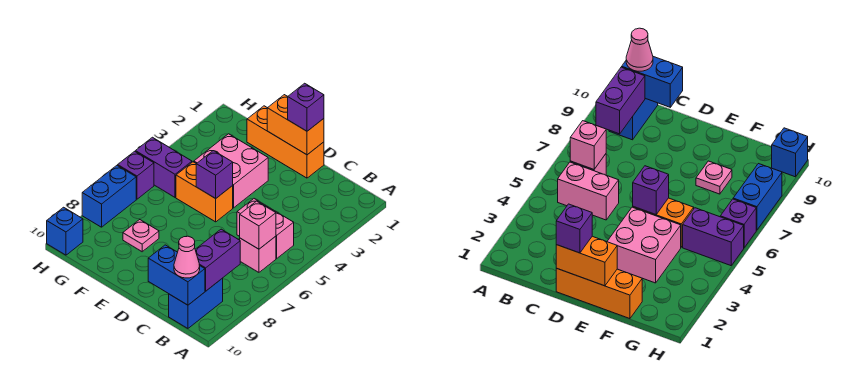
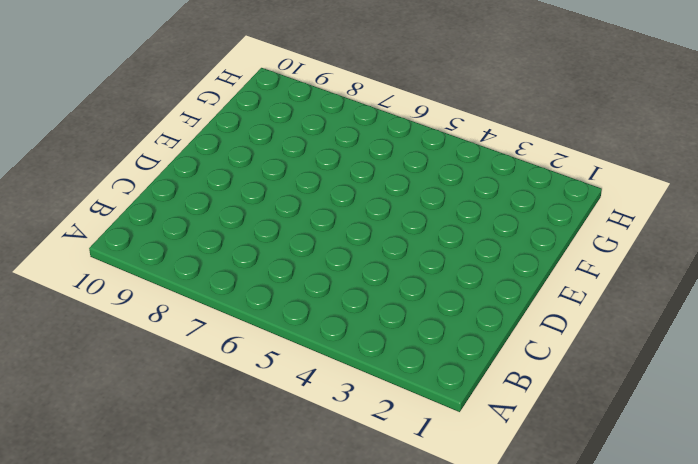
none -> pink brick B5:C5 level 1
none -> pink brick B6 level 1
none -> blue brick B9:B10 level 1

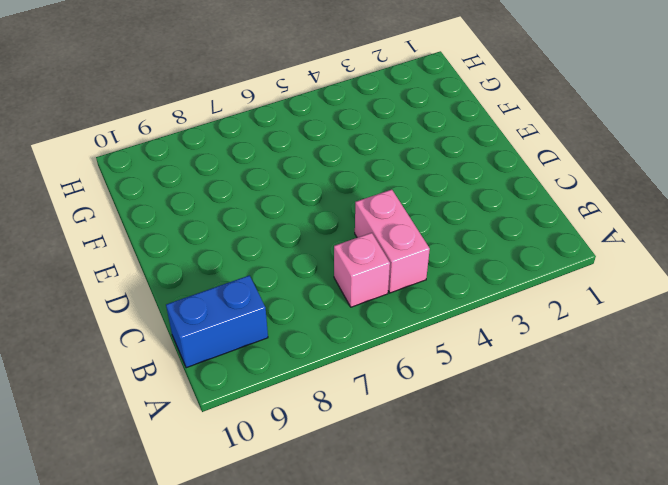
none -> orange brick D1:F1 level 1
none -> pink brick E3:F4 level 1
none -> orange brick E5:F5 level 1

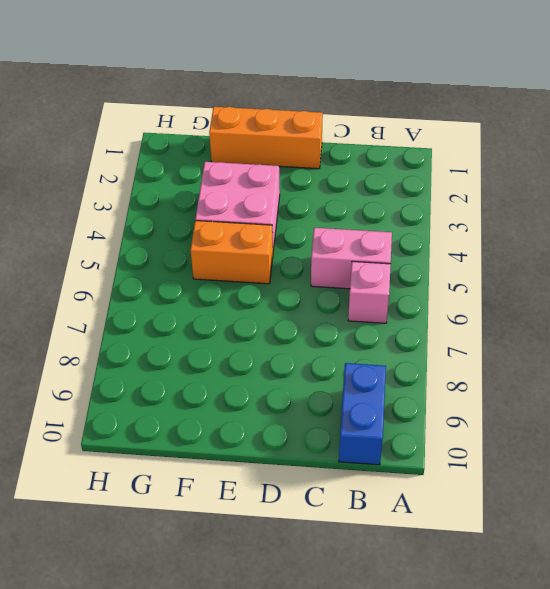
none -> pink plate F8 level 1
none -> purple brick G5:H5 level 1
none -> purple brick H6 level 1

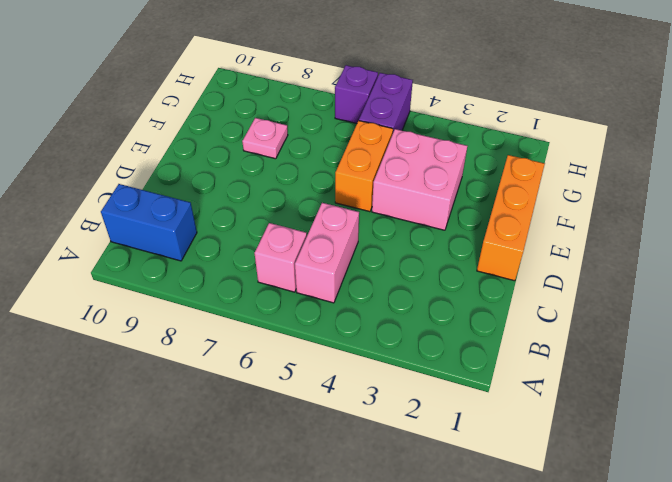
none -> blue brick H7:H8 level 1
none -> blue brick H10 level 1
none -> pink brick B6 level 2

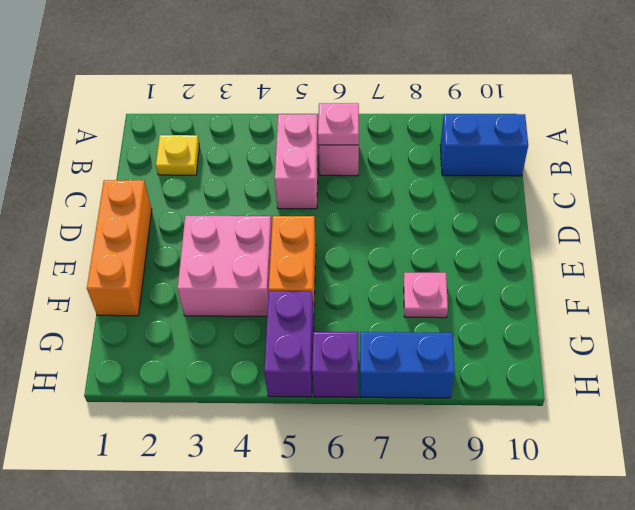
yellow plate B2 level 1 -> none
pink plate B6 level 2 -> pink brick B6 level 2
none -> blue brick H10 level 1
none -> purple brick B8:B9 level 2
none -> blue brick B10:C10 level 2

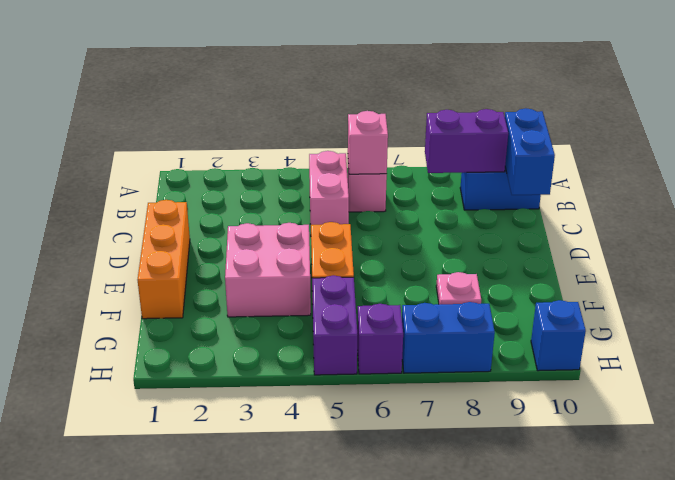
none -> orange brick D1:E1 level 2
none -> purple brick E5 level 2
none -> pink cone B10 level 3

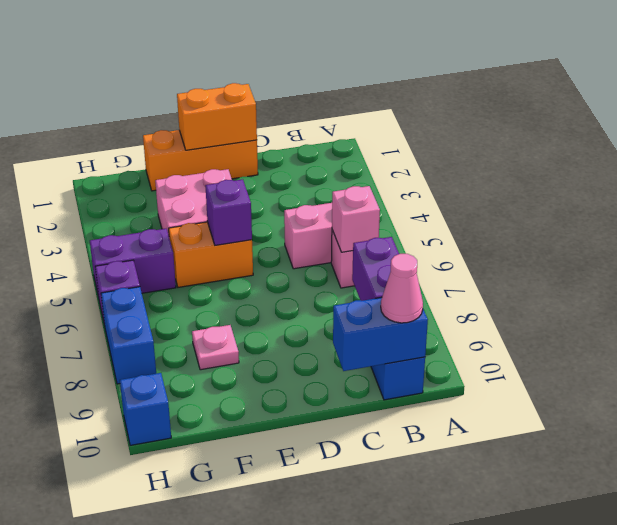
none -> purple brick D1 level 3

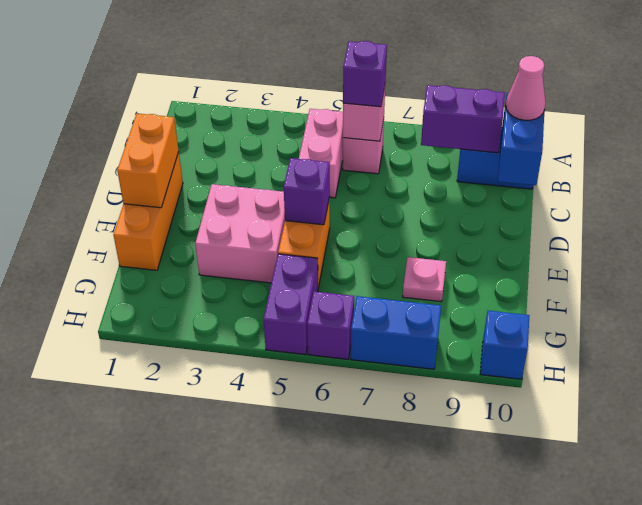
purple brick B6 level 3 -> purple brick D1 level 3

